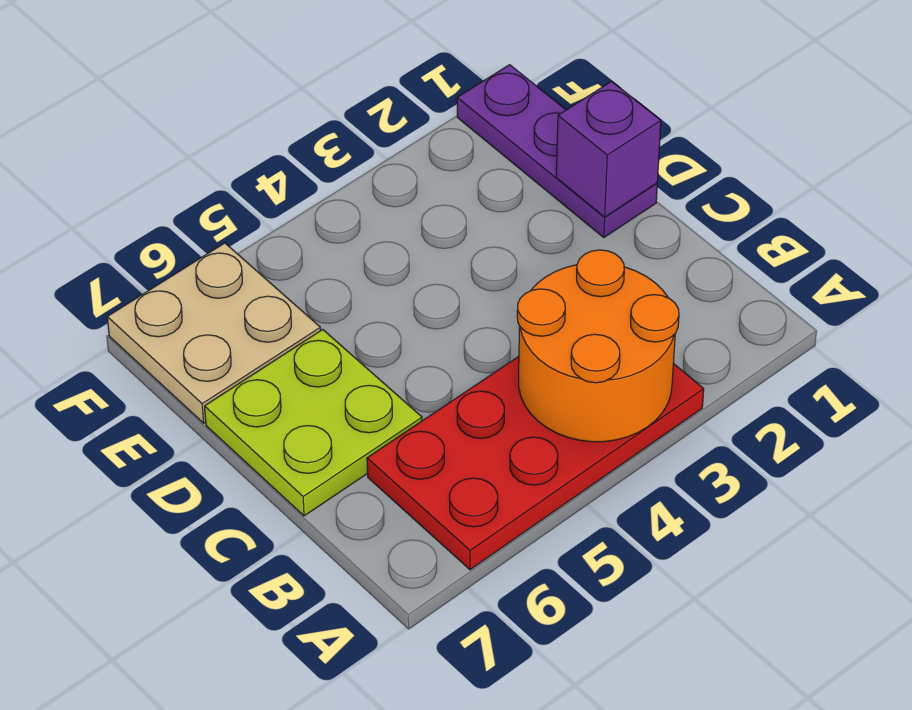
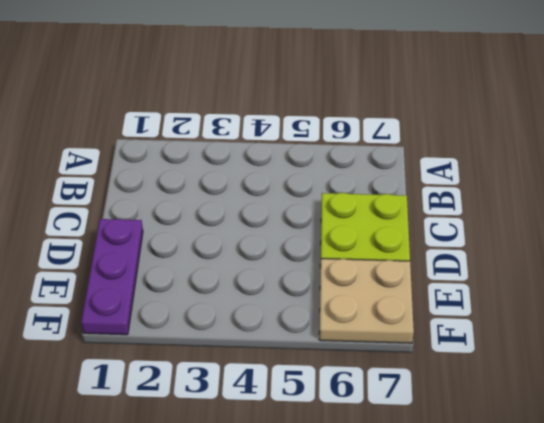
none -> red plate A3:B6 level 1
none -> orange round brick A3:B4 level 2

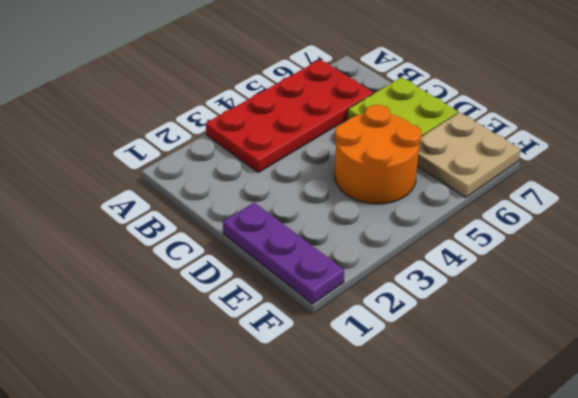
orange round brick D4:E5 level 1 -> orange round brick A3:B4 level 2
none -> purple brick D1 level 2

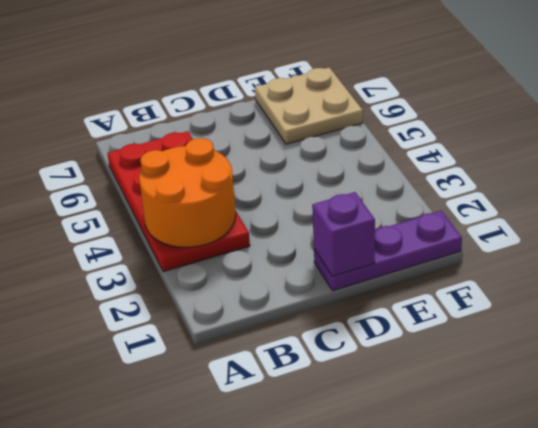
none -> lime plate C6:D7 level 1

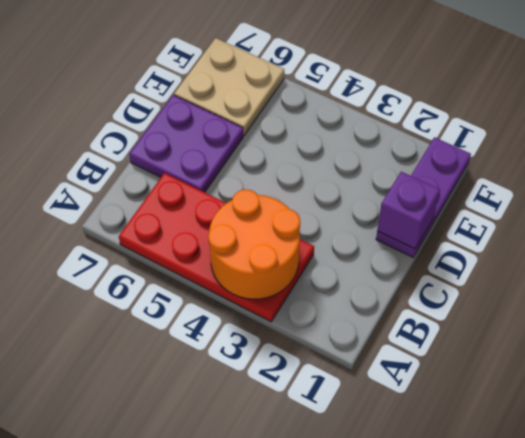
purple plate C6:D7 level 1 -> lime plate C6:D7 level 1

